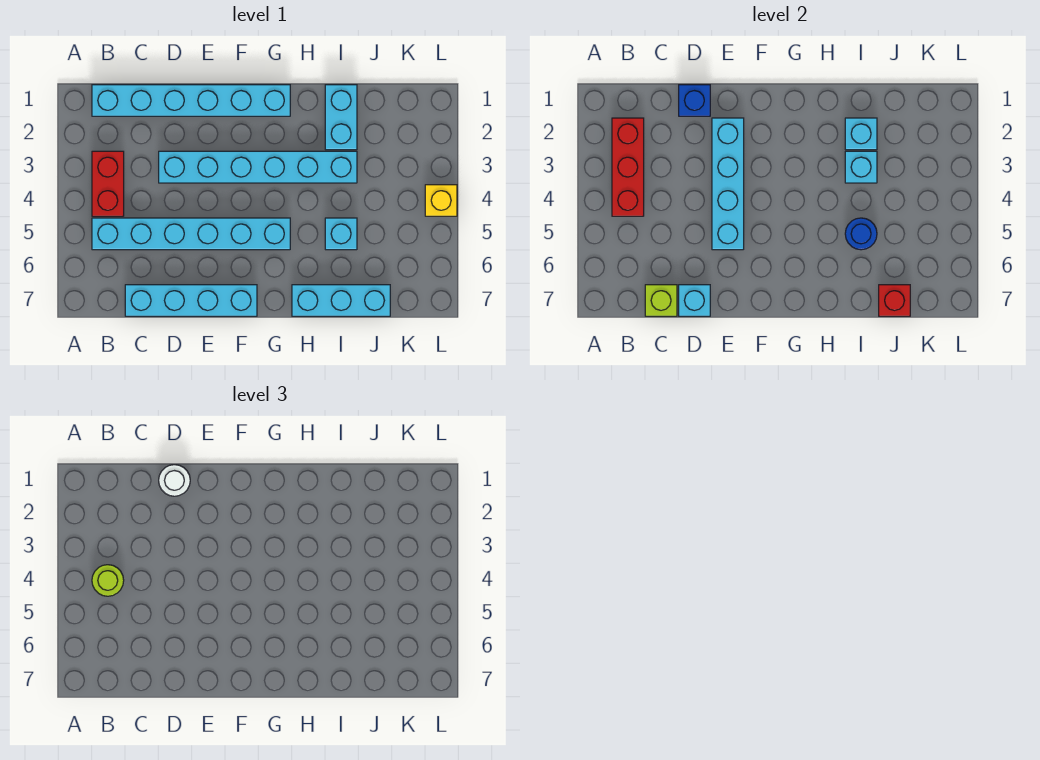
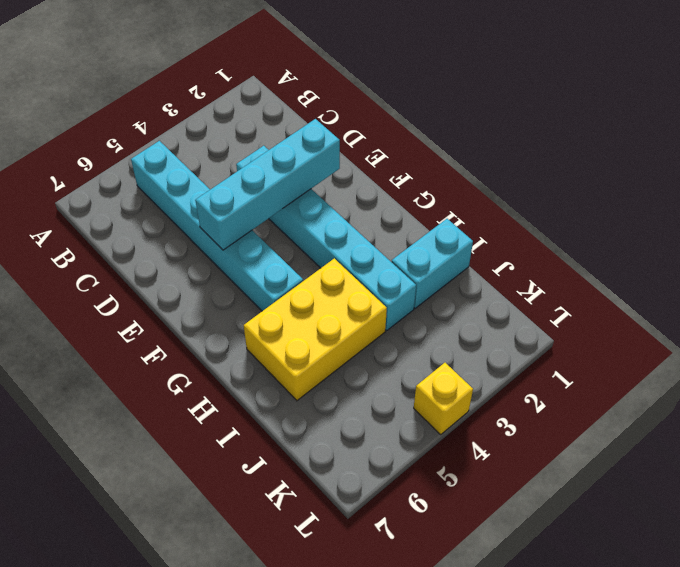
yellow brick H4:I6 level 1 -> cyan brick I5 level 1
none -> cyan brick B1:G1 level 1
none -> red brick B3:B4 level 1
none -> cyan brick C7:F7 level 1

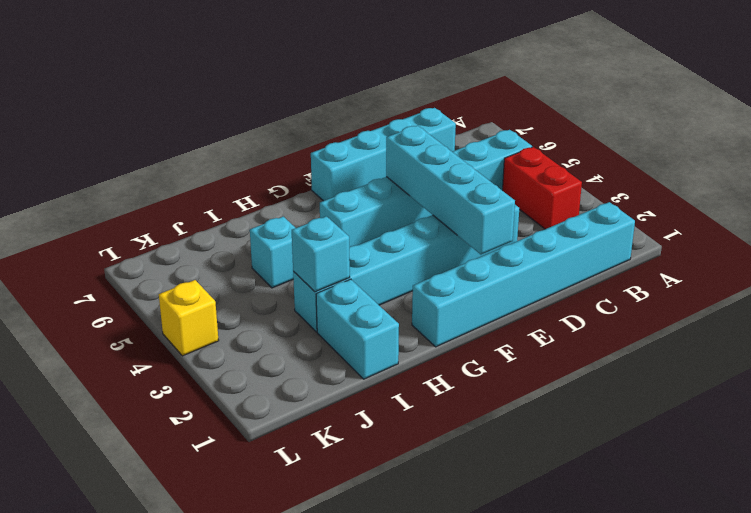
none -> cyan brick H7:J7 level 1
none -> red brick B2:B4 level 2
none -> lime brick C7 level 2

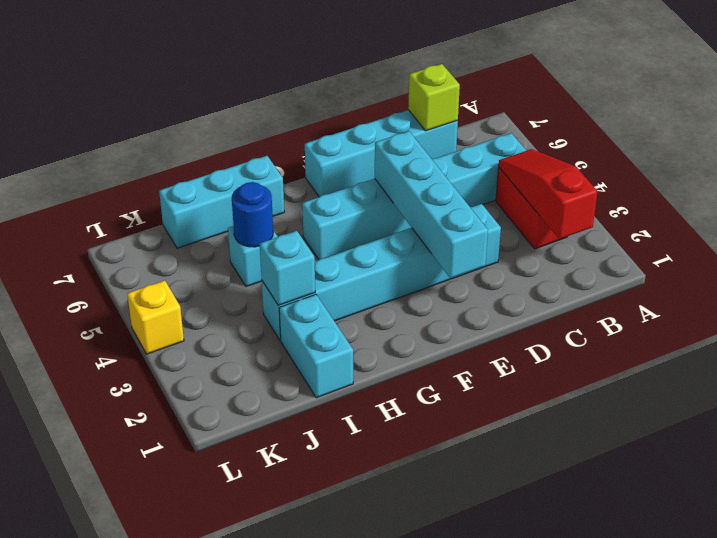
red slope B2:B4 level 2 top 2 -> red brick B2:B4 level 2
none -> cyan brick B1:G1 level 1
none -> blue brick D1 level 2
none -> cyan brick D7 level 2

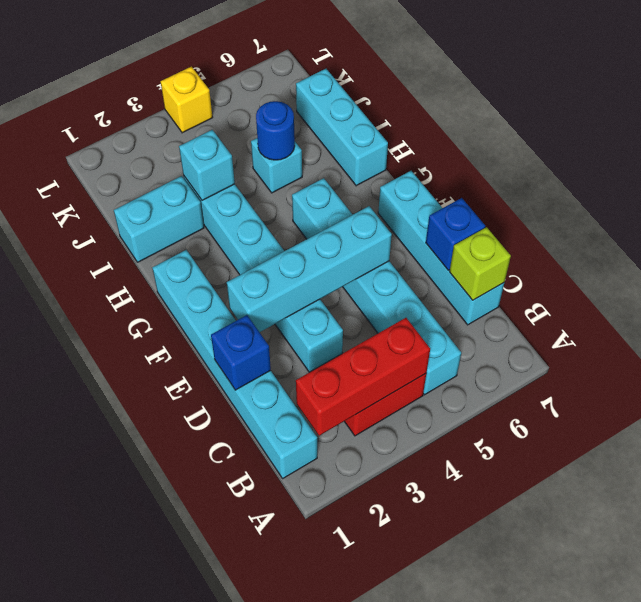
blue brick D7 level 2 -> cyan brick D7 level 2
none -> cyan brick I2 level 2
none -> red brick J7 level 2
none -> lime round brick B4 level 3

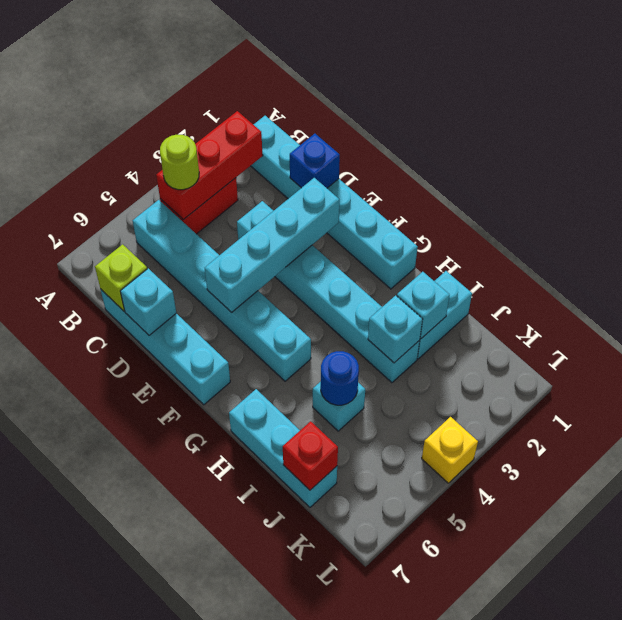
none -> white round brick D1 level 3

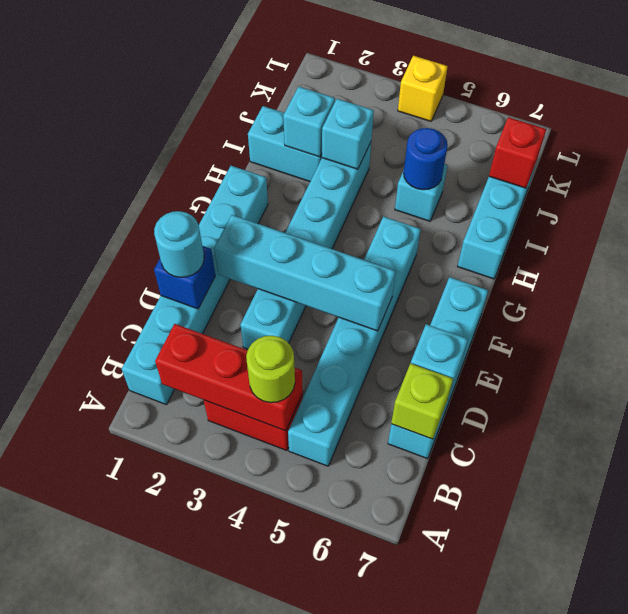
cyan round brick D1 level 3 -> white round brick D1 level 3

